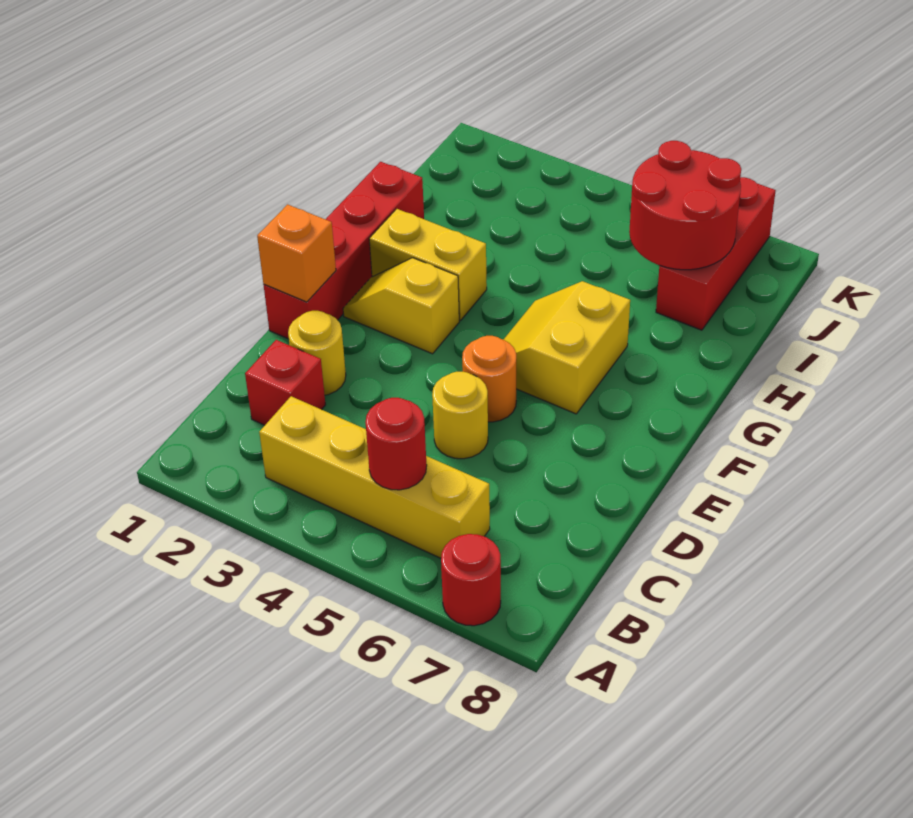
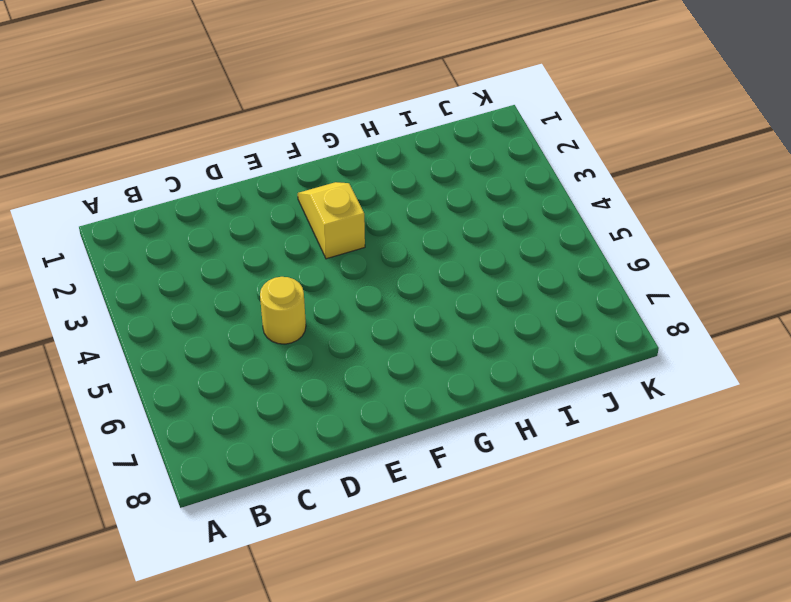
none -> red round brick A7 level 1
none -> yellow brick B3:B6 level 1
none -> red brick C2 level 1

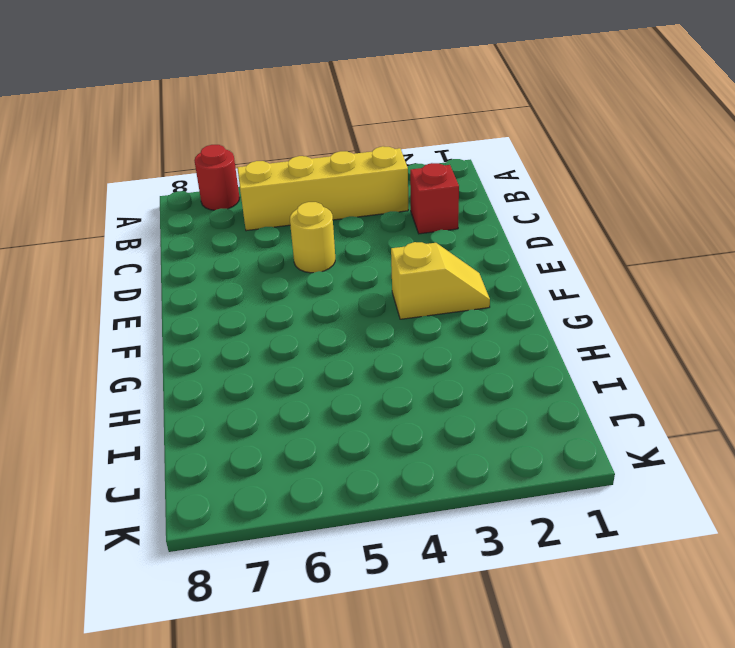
none -> yellow round brick D2 level 1
none -> red brick E1:H1 level 1
none -> orange round brick E5 level 1

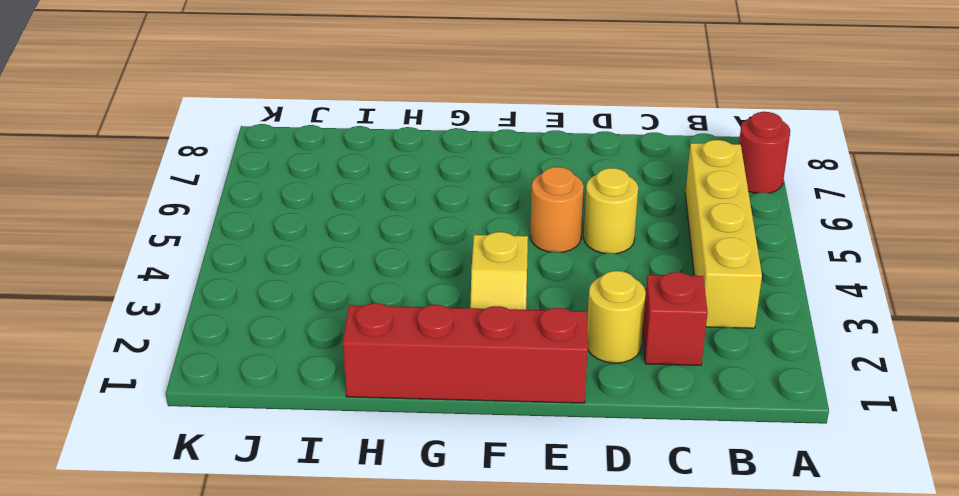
none -> yellow slope F5:G6 level 1 top 6
none -> yellow brick G2:G3 level 1
none -> red brick I7:K7 level 1

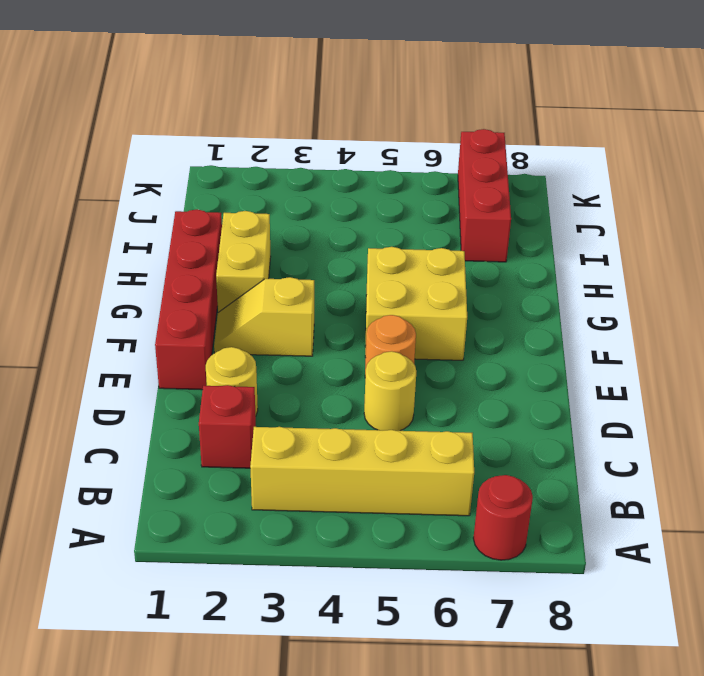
yellow brick F5:G6 level 1 -> yellow slope F5:G6 level 1 top 6
yellow brick G2:H2 level 1 -> yellow brick G2:G3 level 1
none -> red round brick B5 level 2
none -> orange brick E1 level 2
none -> red round brick I6:J7 level 2

